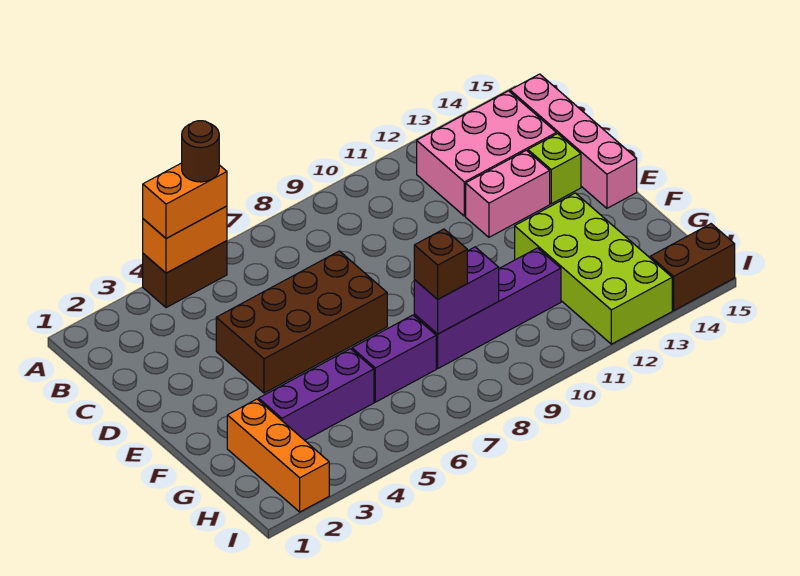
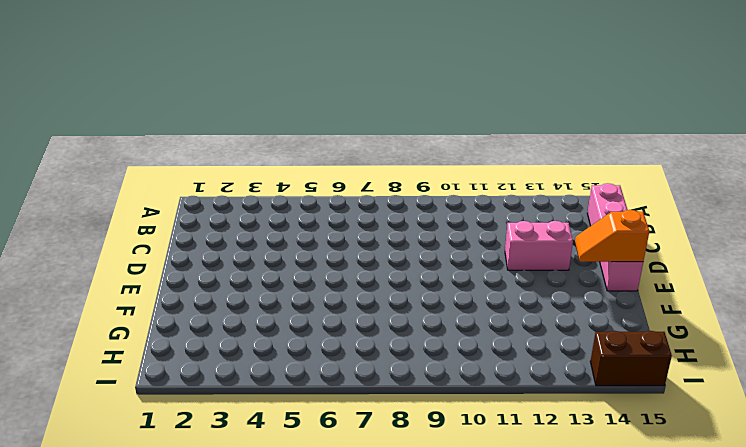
orange slope E14:E15 level 2 top 15 -> none
none -> brown brick A4:A5 level 1
none -> pink brick B12:C14 level 1
none -> brown brick D4:E7 level 1

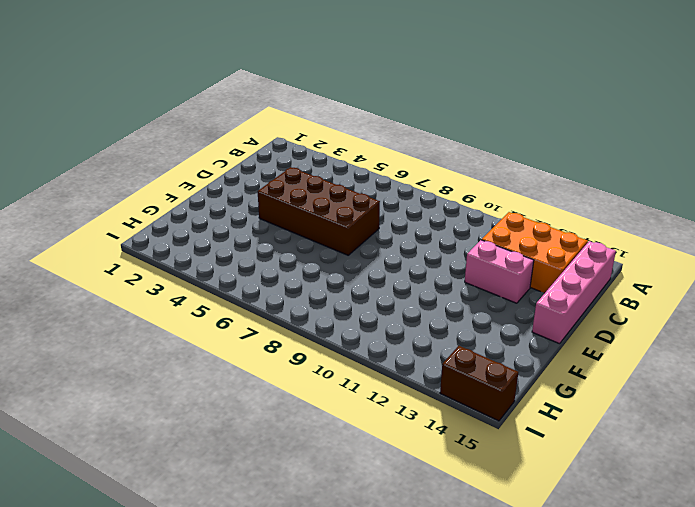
orange brick B12:C14 level 1 -> pink brick B12:C14 level 1
none -> brown brick A4:A5 level 1
none -> lime brick D14 level 1
none -> lime brick F12:I13 level 1

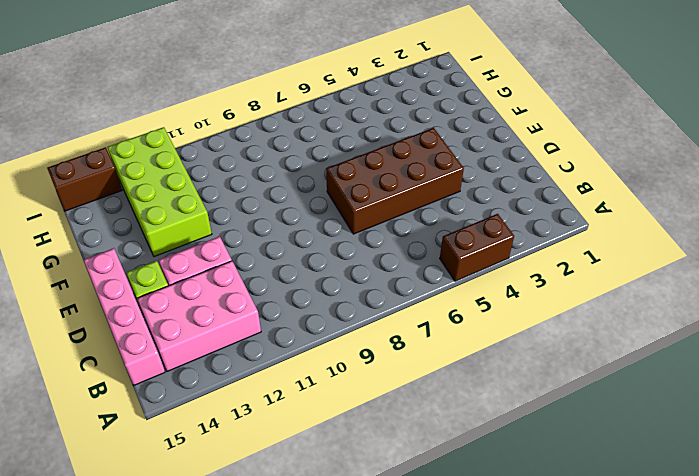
none -> orange brick G2:I2 level 1
none -> purple brick G3:G5 level 1
none -> purple brick G6:G7 level 1

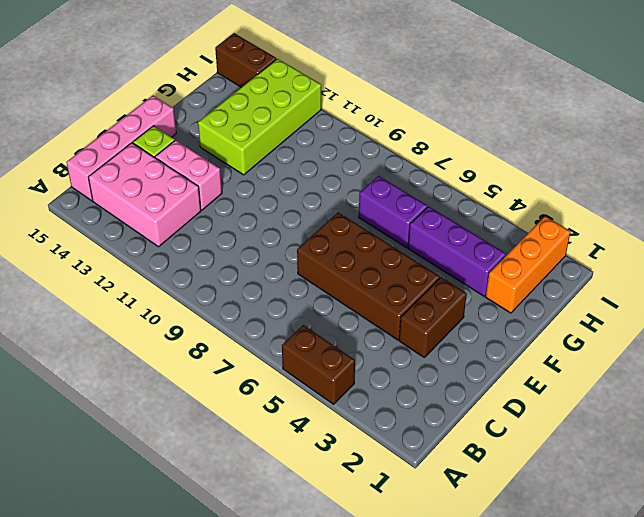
brown brick D3:E3 level 1 -> none
none -> purple brick G8:G11 level 1
none -> orange brick A4:A5 level 2
none -> purple brick G8:G9 level 2

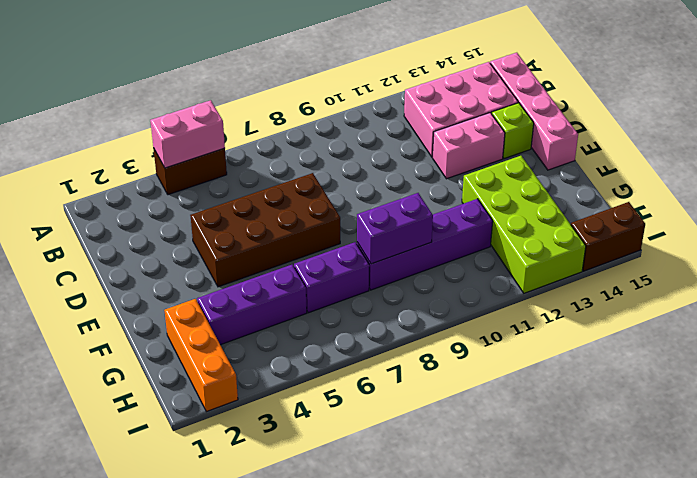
pink brick A4:A5 level 2 -> orange brick A4:A5 level 2
none -> orange brick A4:A5 level 3
none -> brown brick G8 level 3
none -> brown round brick A5 level 4

